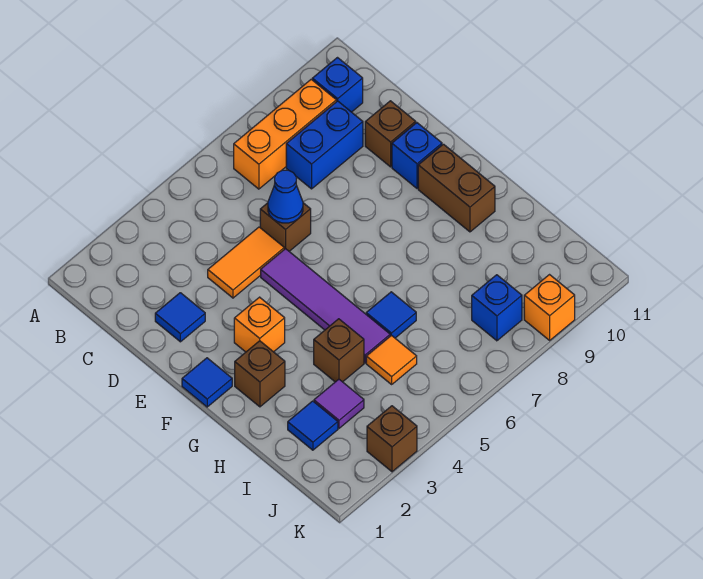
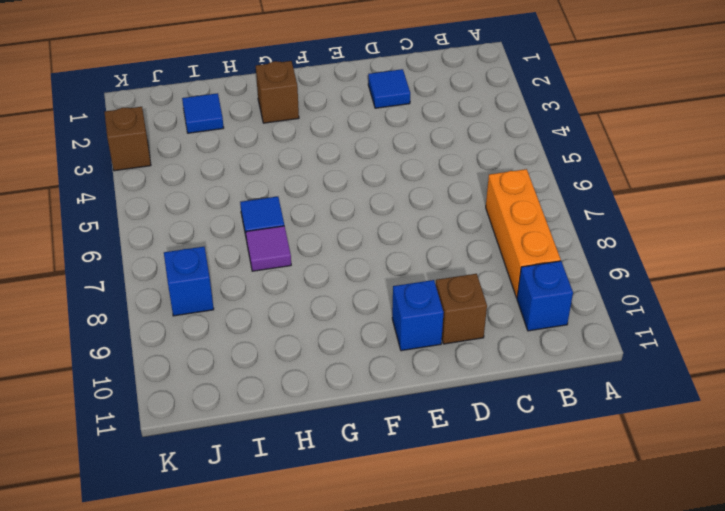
purple tile H7 level 1 -> purple tile I3 level 1
none -> blue brick C8:C9 level 1
none -> orange tile D4:D5 level 1
none -> brown brick D6 level 1

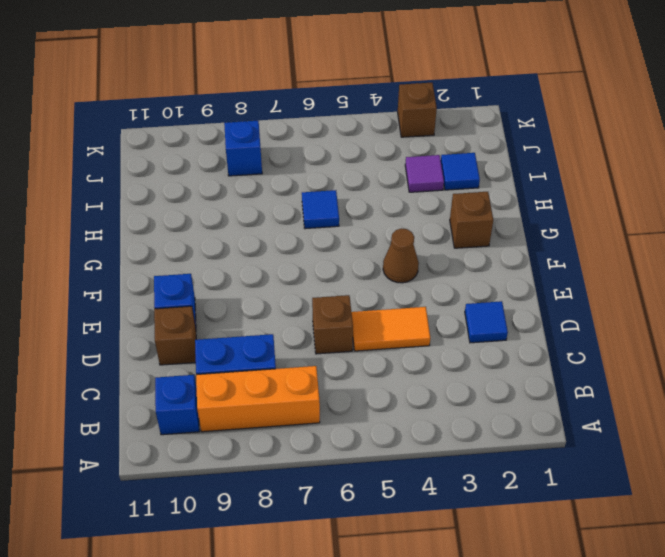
brown cone F4 level 1 -> none
none -> purple tile E5:H5 level 1
none -> blue tile F1 level 1
none -> orange brick F3 level 1

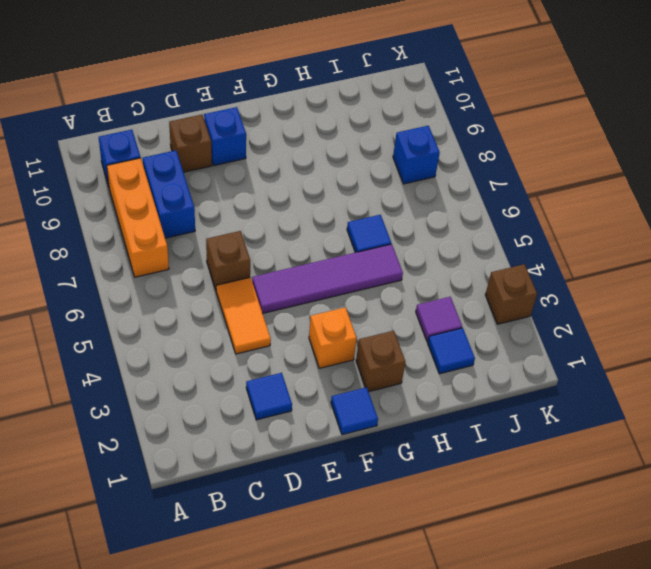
none -> brown brick F10:G10 level 1
none -> brown brick H4 level 1
none -> orange tile I5 level 1

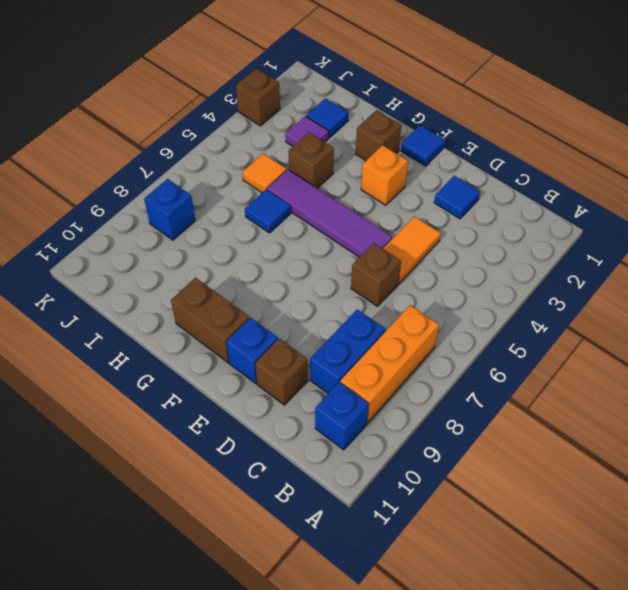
none -> orange brick K9 level 1
none -> blue cone D6 level 2

